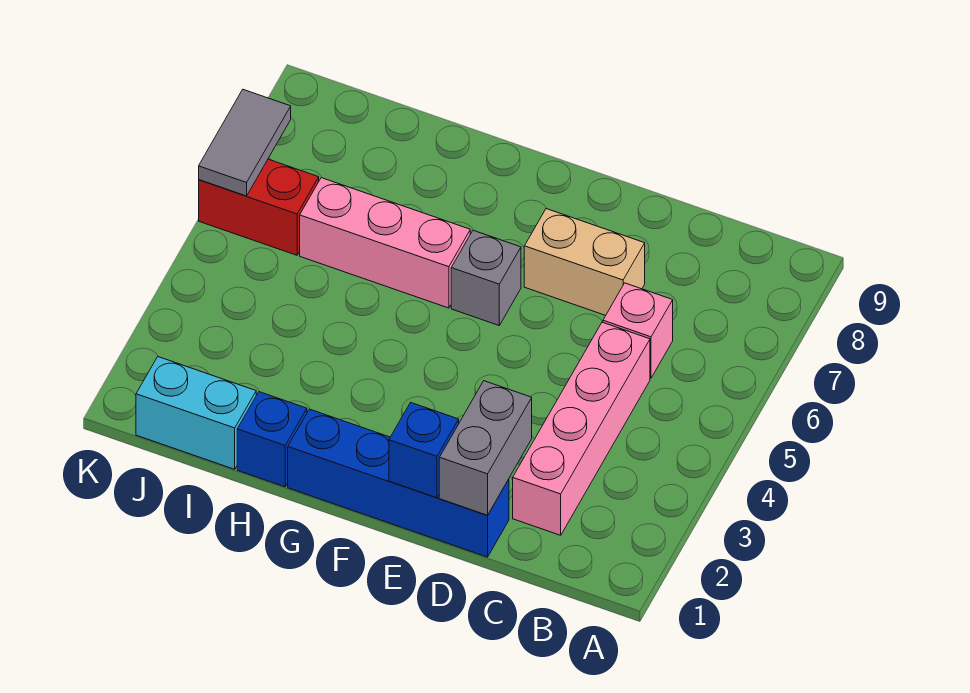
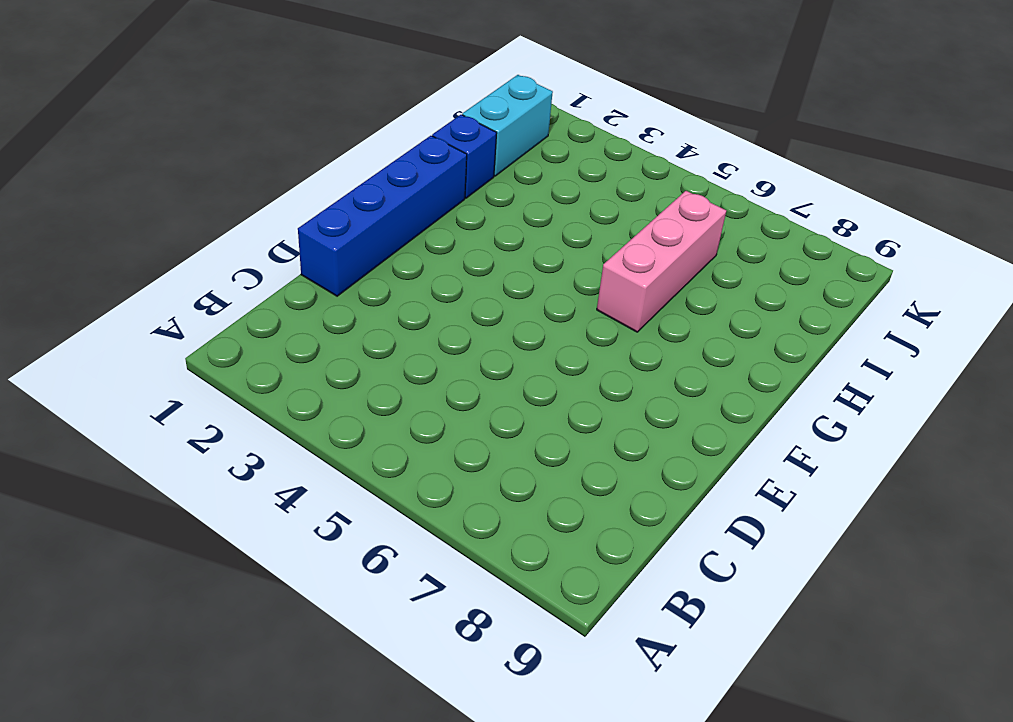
none -> pink brick C2:C5 level 1
none -> pink brick C6 level 1
none -> tan brick D7:E7 level 1

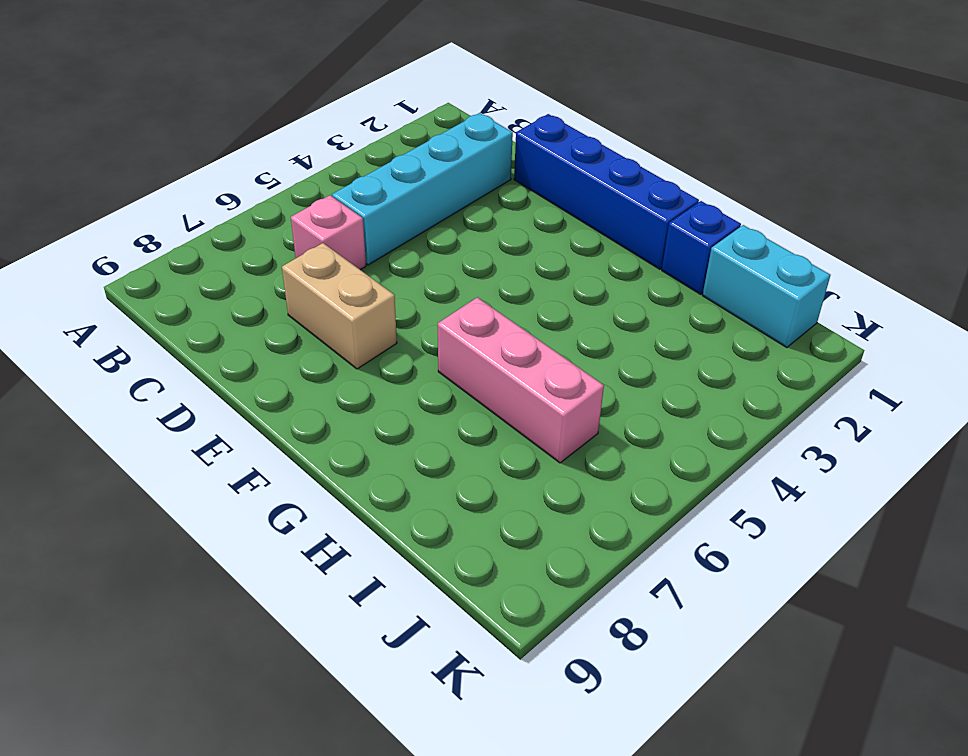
cyan brick C2:C5 level 1 -> pink brick C2:C5 level 1
none -> grey brick F6 level 1
none -> red brick J6:K6 level 1
none -> grey brick D1:D2 level 2

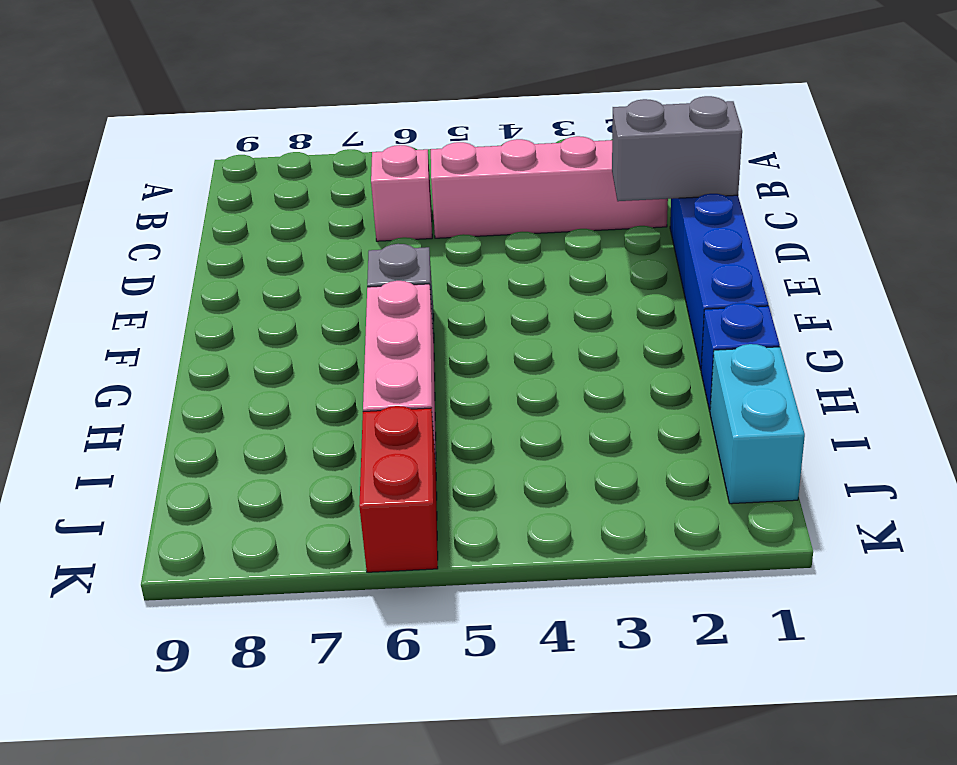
none -> tan brick D7:E7 level 1
none -> blue brick E1 level 2
none -> grey tile K6:K7 level 2

